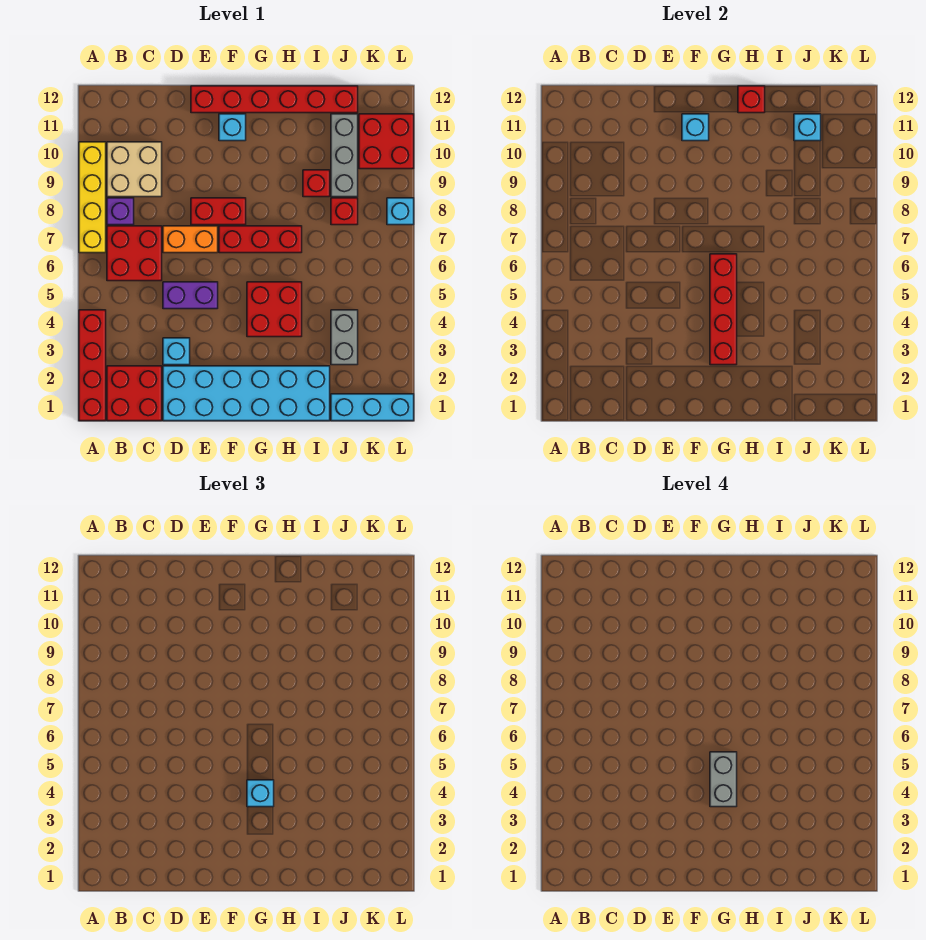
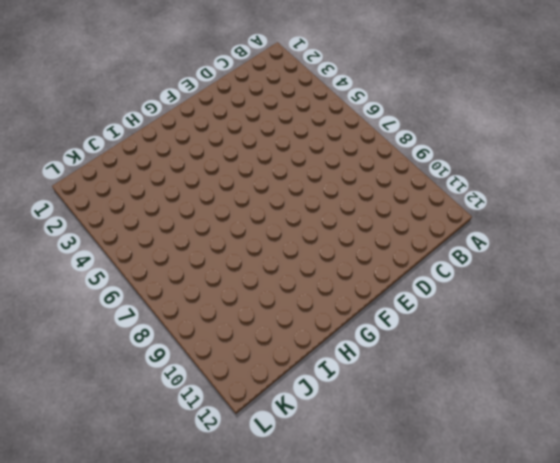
none -> red brick A1:A4 level 1
none -> yellow brick A7:A10 level 1
none -> red brick B1:C2 level 1

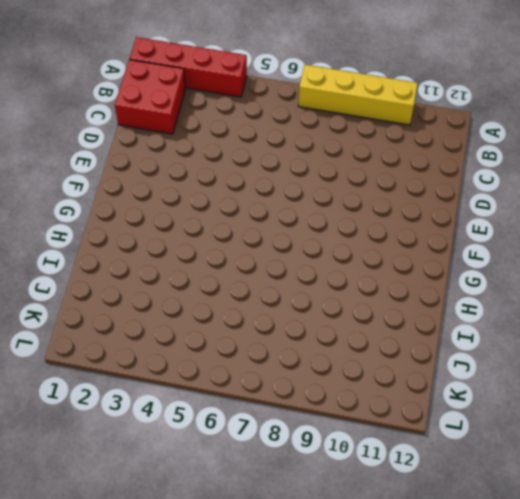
none -> red brick B6:C7 level 1
none -> purple brick B8 level 1
none -> tan brick B9:C10 level 1

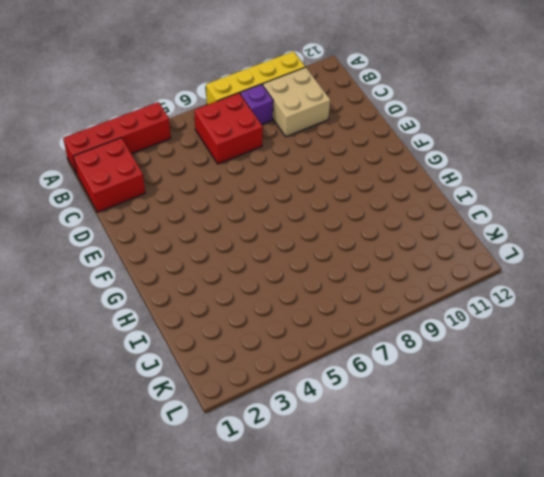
none -> cyan brick D1:I2 level 1
none -> cyan brick D3 level 1
none -> purple brick D5:E5 level 1

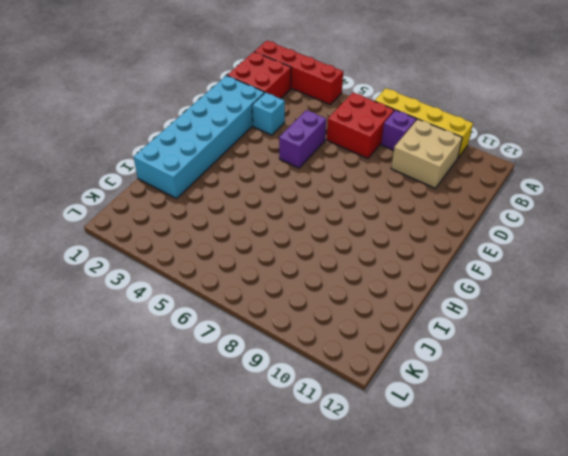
none -> orange brick D7:E7 level 1
none -> red brick E8:F8 level 1
none -> red brick E12:J12 level 1

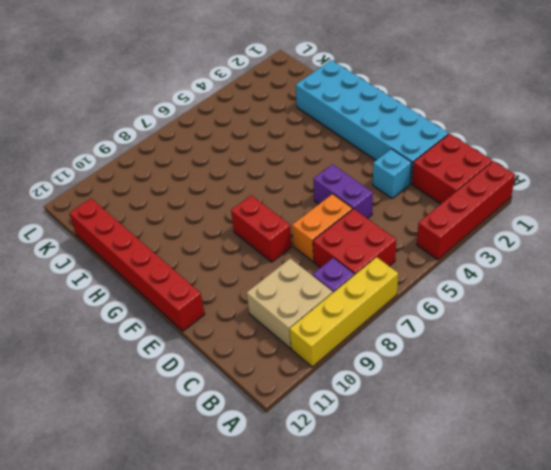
orange brick D6:D7 level 1 -> orange brick D7:E7 level 1
none -> red brick F7:H7 level 1
none -> cyan brick F11 level 1
none -> red brick G4:H5 level 1

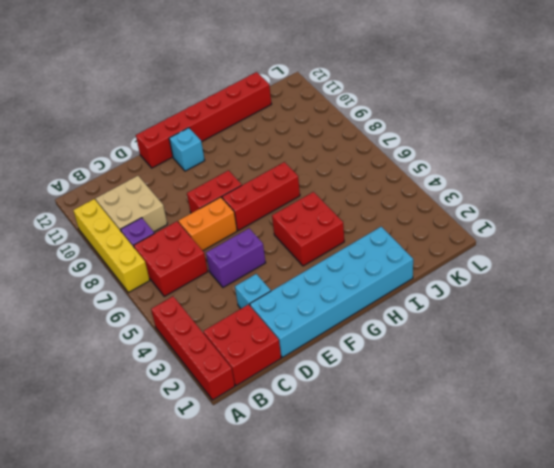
none -> red brick I9 level 1
none -> cyan brick J1:L1 level 1
none -> grey brick J3:J4 level 1

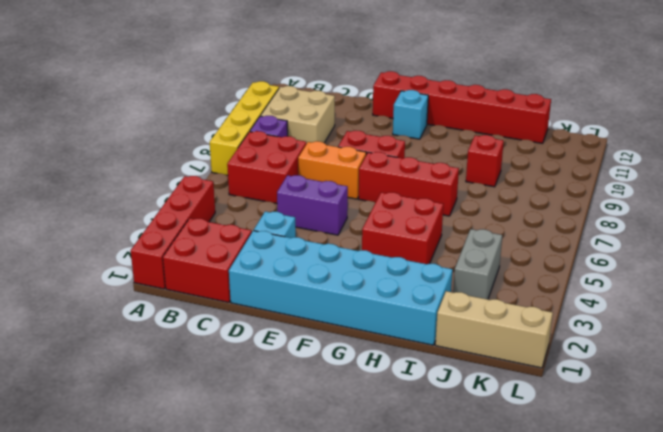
tan brick J1:L1 level 1 -> cyan brick J1:L1 level 1
none -> red brick J8 level 1
none -> grey brick J9:J11 level 1
none -> red brick K10:L11 level 1

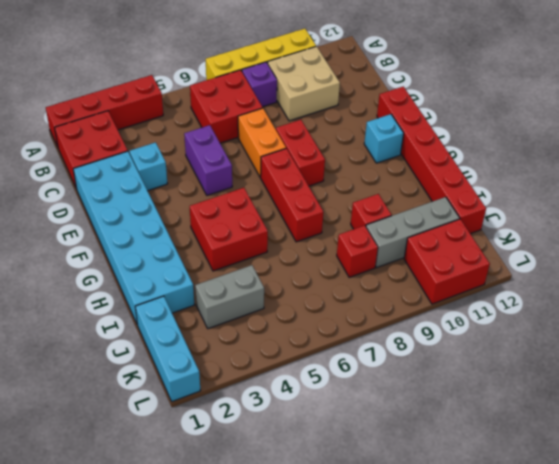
none -> cyan brick L8 level 1
none -> cyan brick F11 level 2
none -> red brick G3:G6 level 2

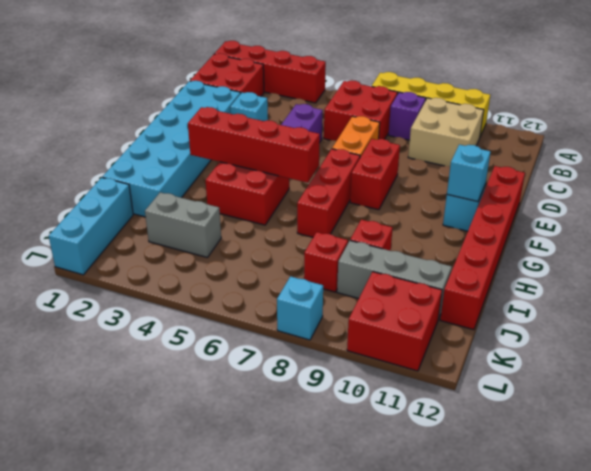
none -> red brick H12 level 2
none -> cyan brick J11 level 2
none -> cyan brick G4 level 3

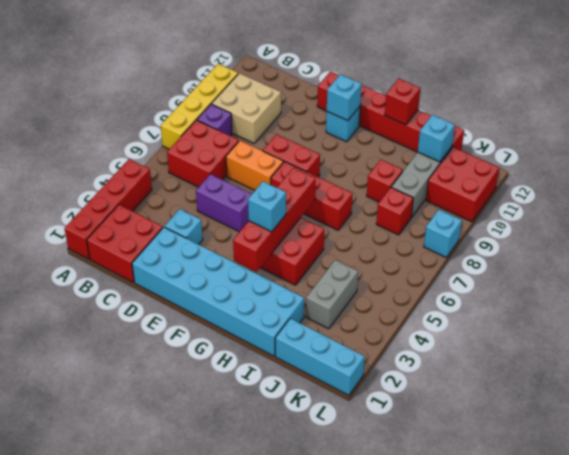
none -> grey brick G4:G5 level 4

